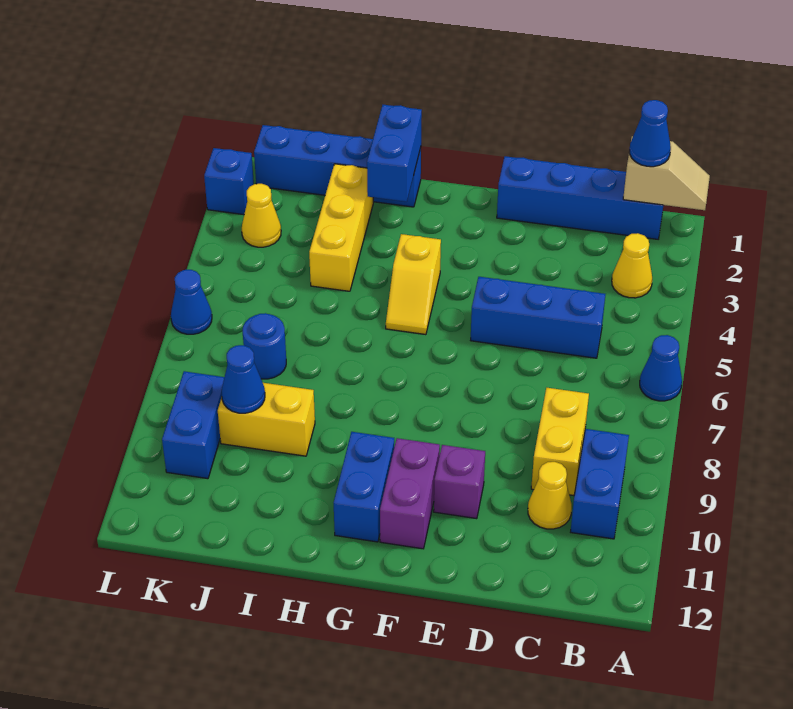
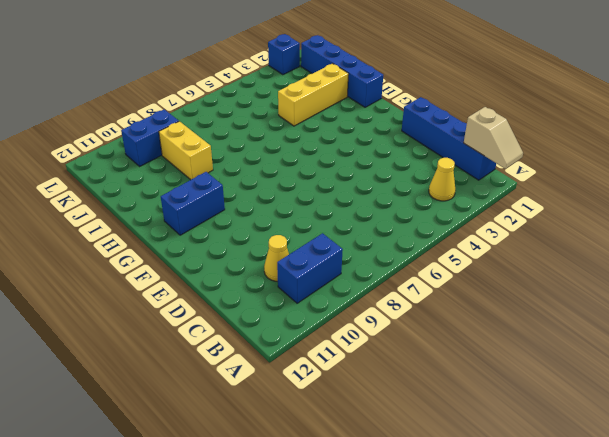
none -> blue cone A6 level 1
none -> blue brick C5:E5 level 1
none -> yellow brick C8:C9 level 1

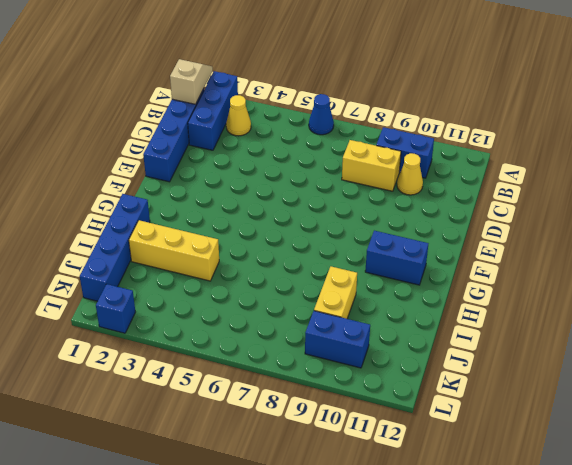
blue brick A2:C2 level 1 -> blue brick C5:E5 level 1
none -> purple brick E10 level 1
none -> purple brick F10:F11 level 1
none -> yellow slope G4:G5 level 1 top 4

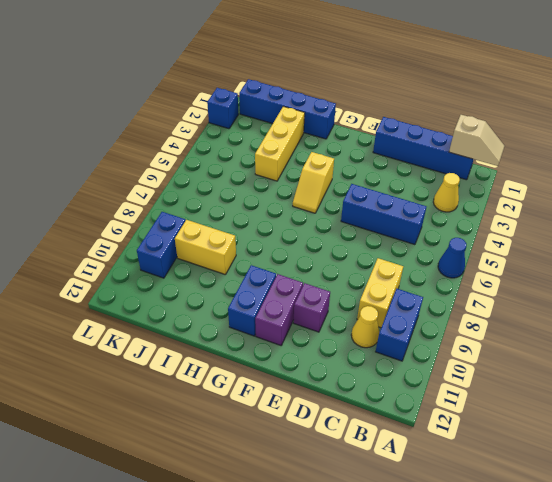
none -> blue round brick J7 level 1
none -> yellow cone K3 level 1
none -> blue cone L6 level 1

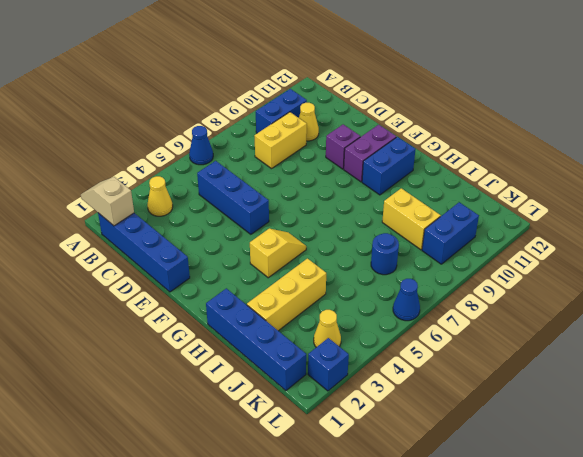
none -> blue brick H1:H2 level 2
none -> blue cone J9 level 2
none -> blue cone B1 level 3

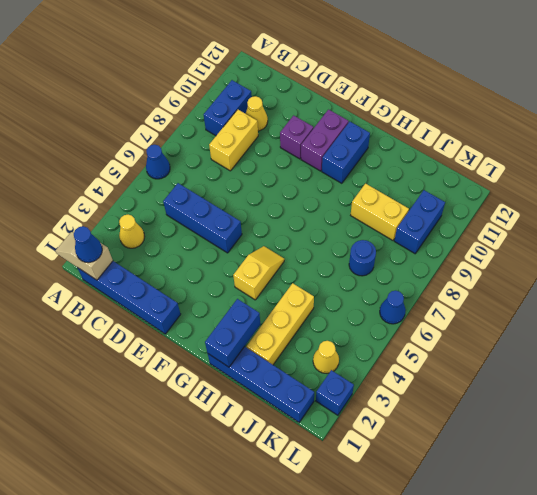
none -> blue cone J9 level 2

